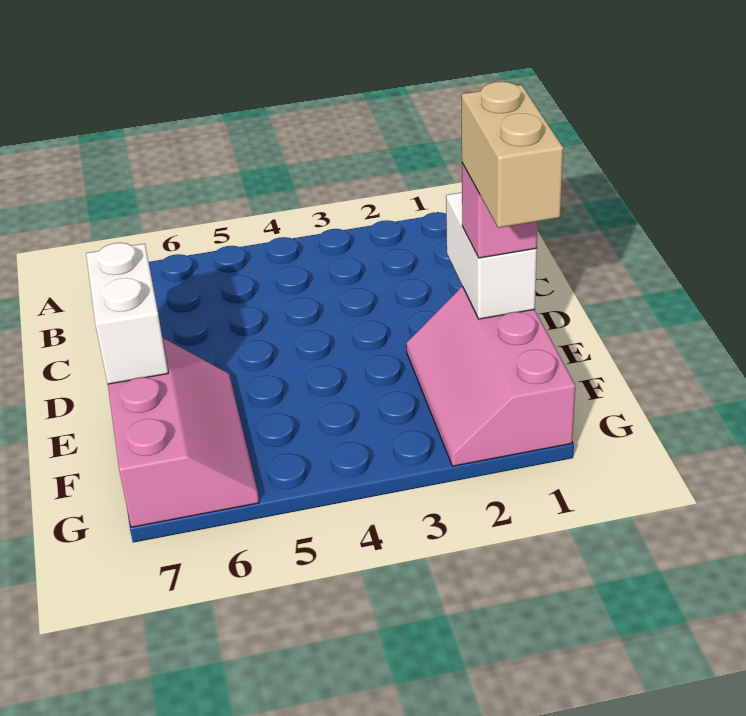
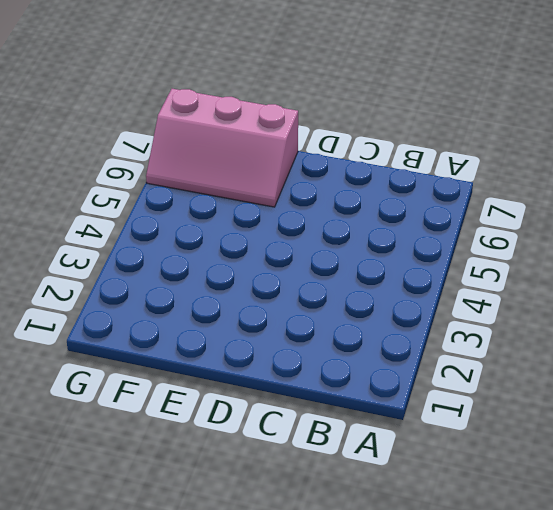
none -> pink slope E1:G2 level 1 top 1
none -> white brick D1:E1 level 2

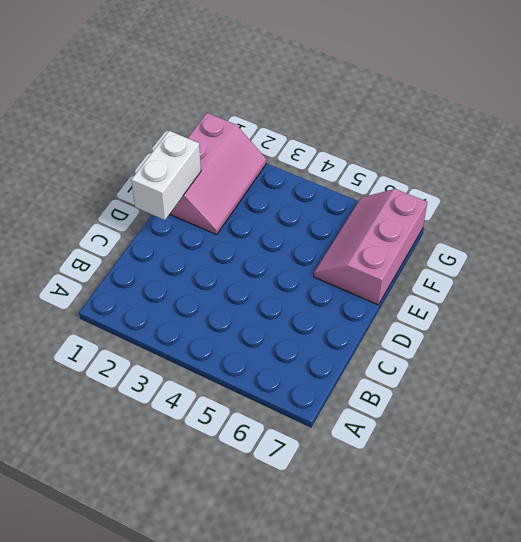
none -> white brick D7:E7 level 2
none -> pink brick E1 level 3

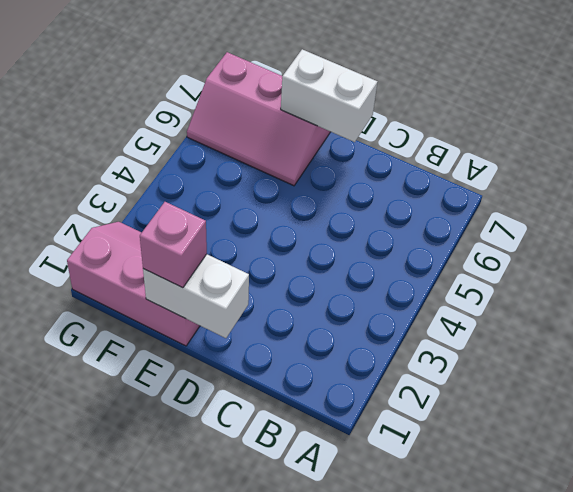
none -> tan brick E1:F1 level 4

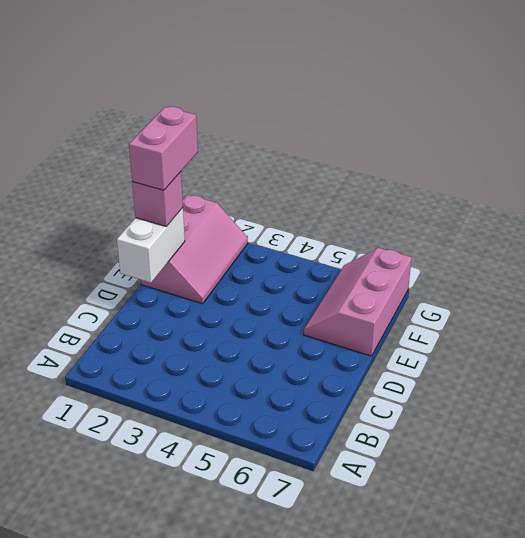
pink brick E1:F1 level 4 -> tan brick E1:F1 level 4
none -> white brick D7:E7 level 2

